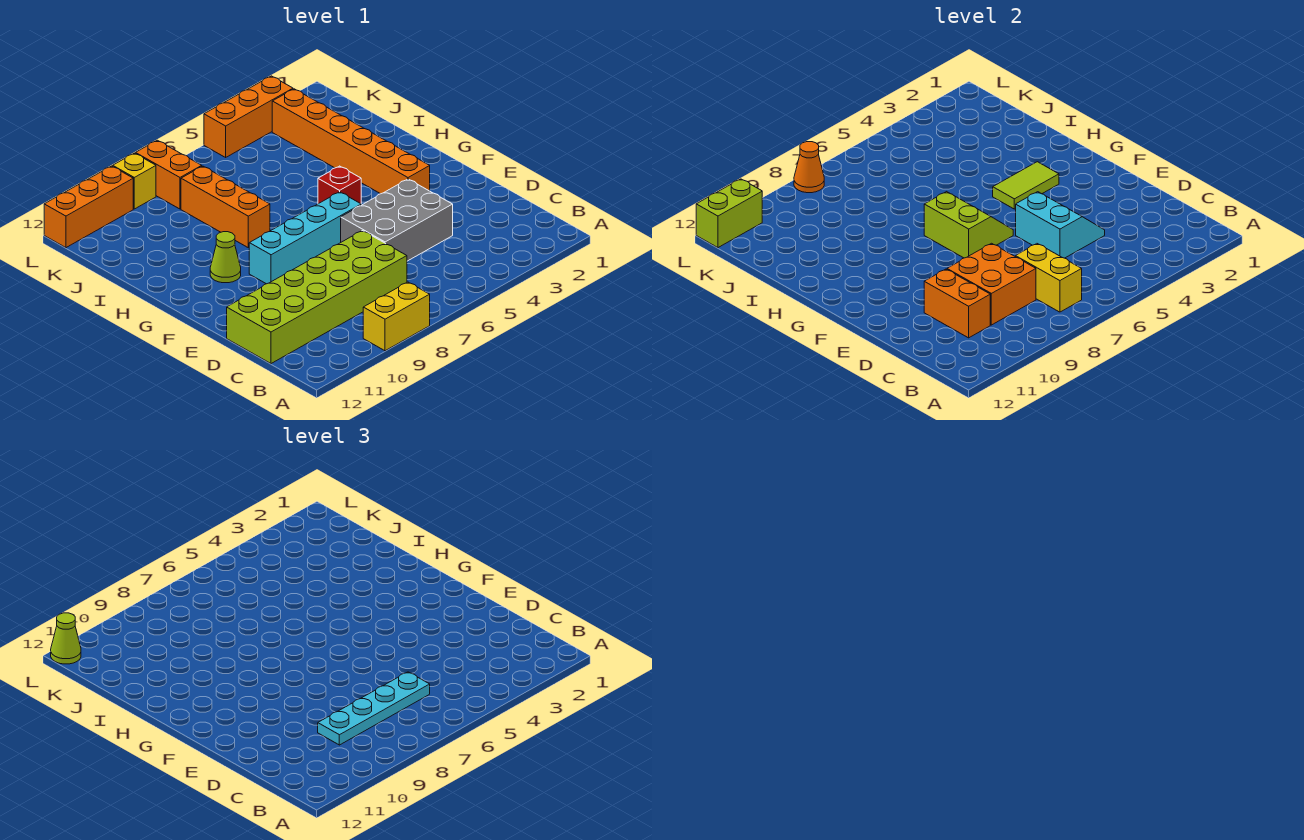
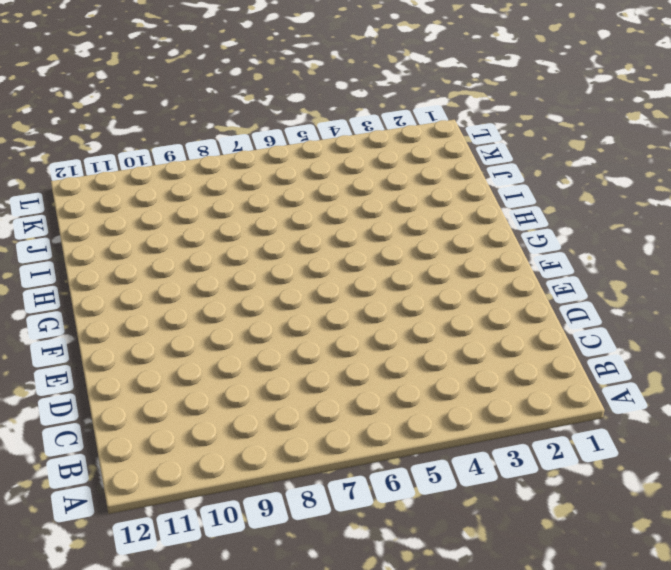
none -> yellow brick A8:A9 level 1
none -> lime brick C7:D12 level 1
none -> grey brick D4:E6 level 1

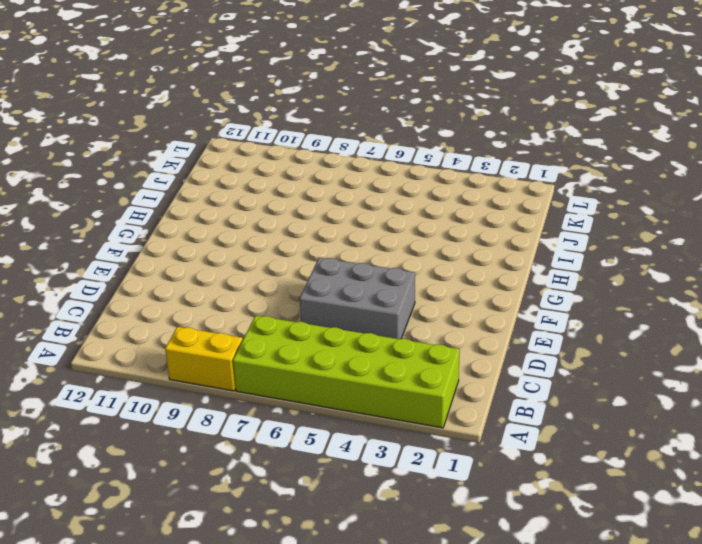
lime brick A2:B7 level 1 -> lime brick C7:D12 level 1
none -> orange brick F3:K3 level 1
none -> cyan brick F6:F9 level 1
none -> red brick G5 level 1

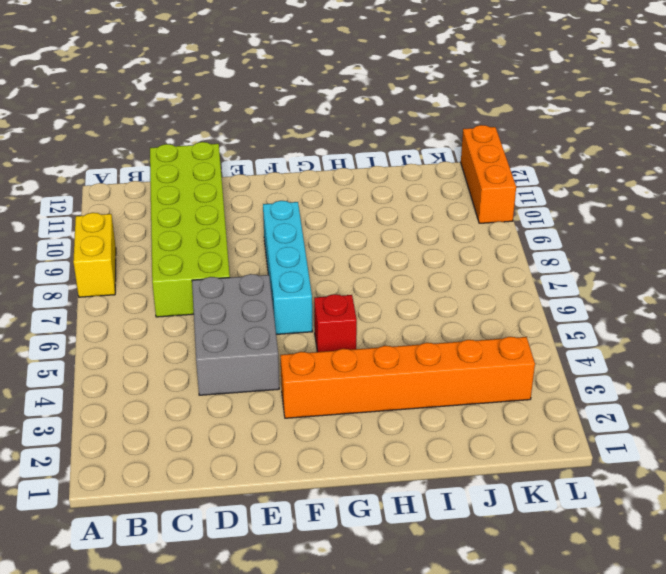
none -> lime cone G10 level 1
none -> orange brick H8:J8 level 1
none -> orange brick K8:L8 level 1

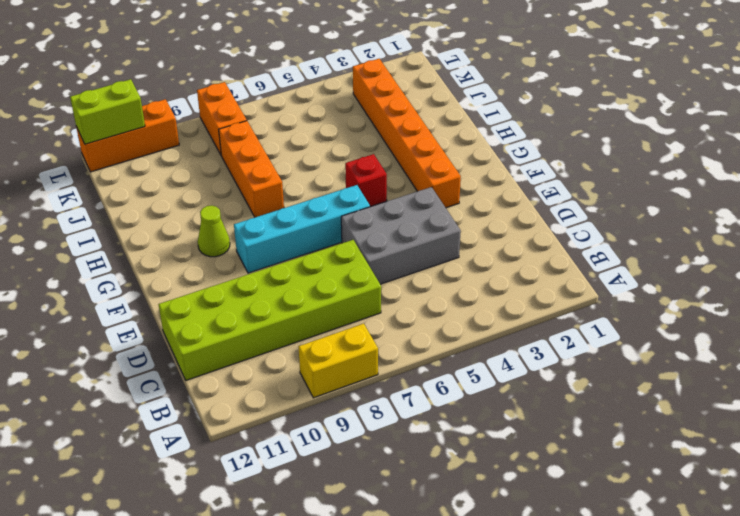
none -> orange brick L3:L5 level 1
none -> yellow brick L9 level 1
none -> yellow brick B7:C7 level 2

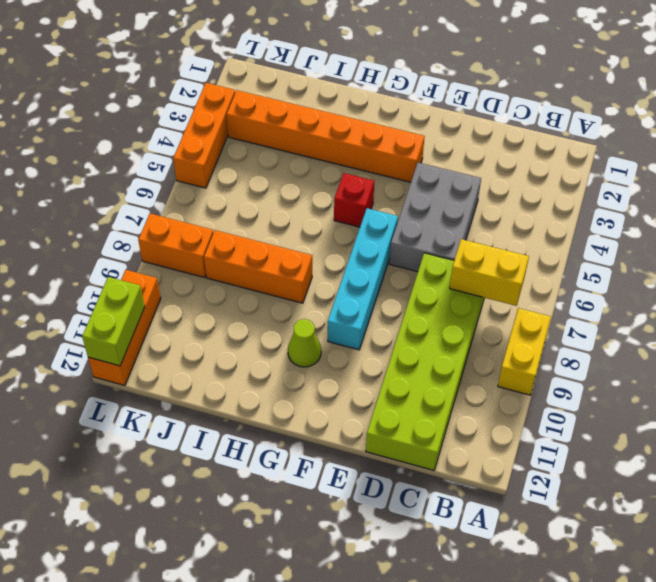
none -> yellow brick L9 level 1
none -> orange brick C8:D9 level 2
none -> orange brick C10:D10 level 2

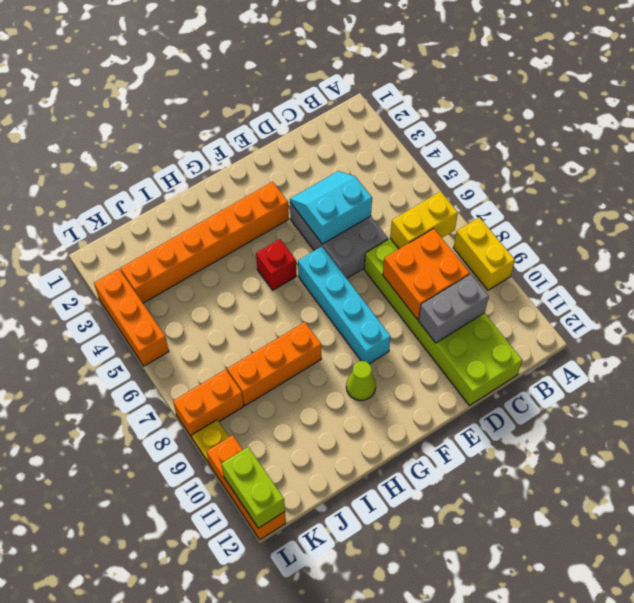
grey brick C10:D10 level 2 -> orange brick C10:D10 level 2
yellow plate L9 level 1 -> yellow brick L9 level 1
none -> lime slope F6:G7 level 2 top 7
none -> lime tile G3:G4 level 2
none -> orange cone L8 level 2

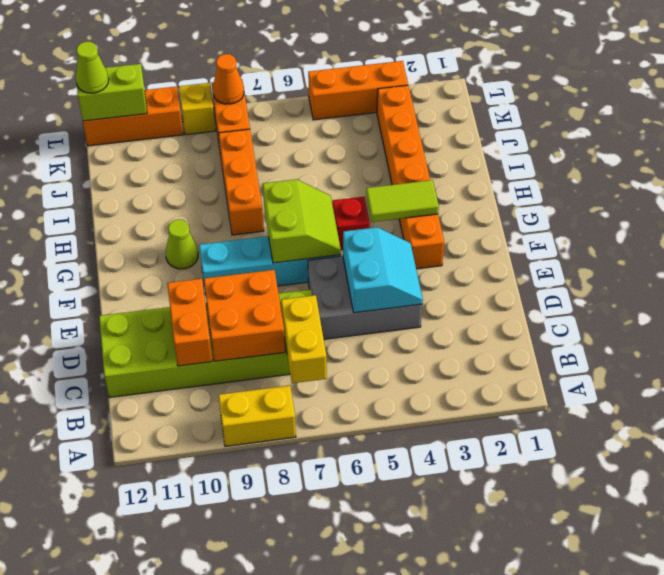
none -> cyan plate C6:C9 level 3

